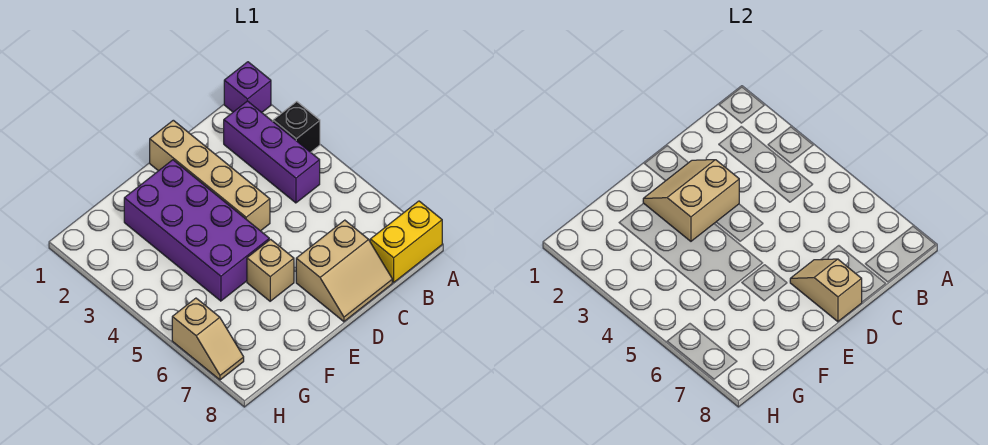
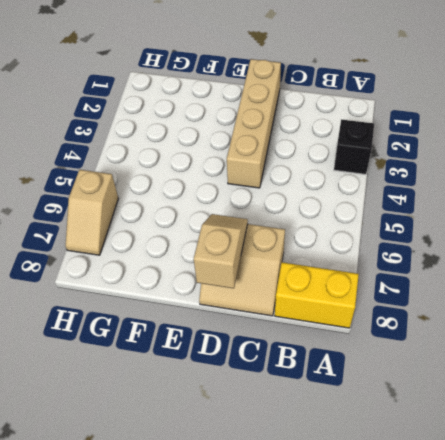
none -> purple brick A1 level 1
none -> purple brick B2:B4 level 1

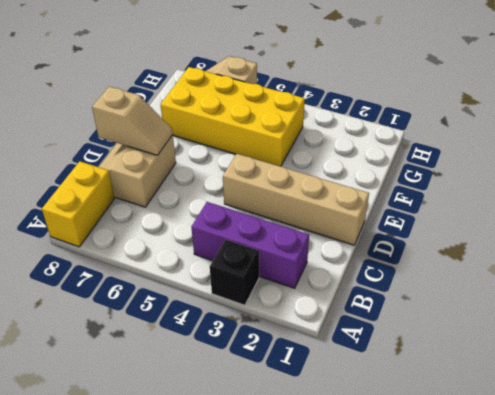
yellow brick F4:G7 level 1 -> purple brick E2:F5 level 1
none -> purple brick A1 level 1
none -> tan brick E6 level 1

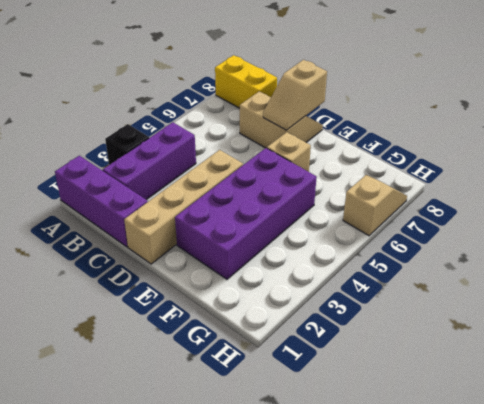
purple brick A1:C1 level 1 -> purple brick A1 level 1
none -> tan slope D2:E3 level 2 top 3

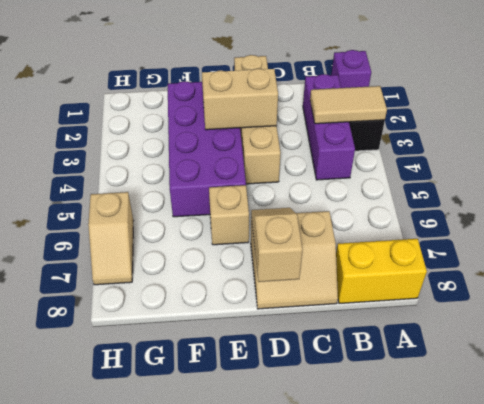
tan tile A3:B3 level 2 -> none

